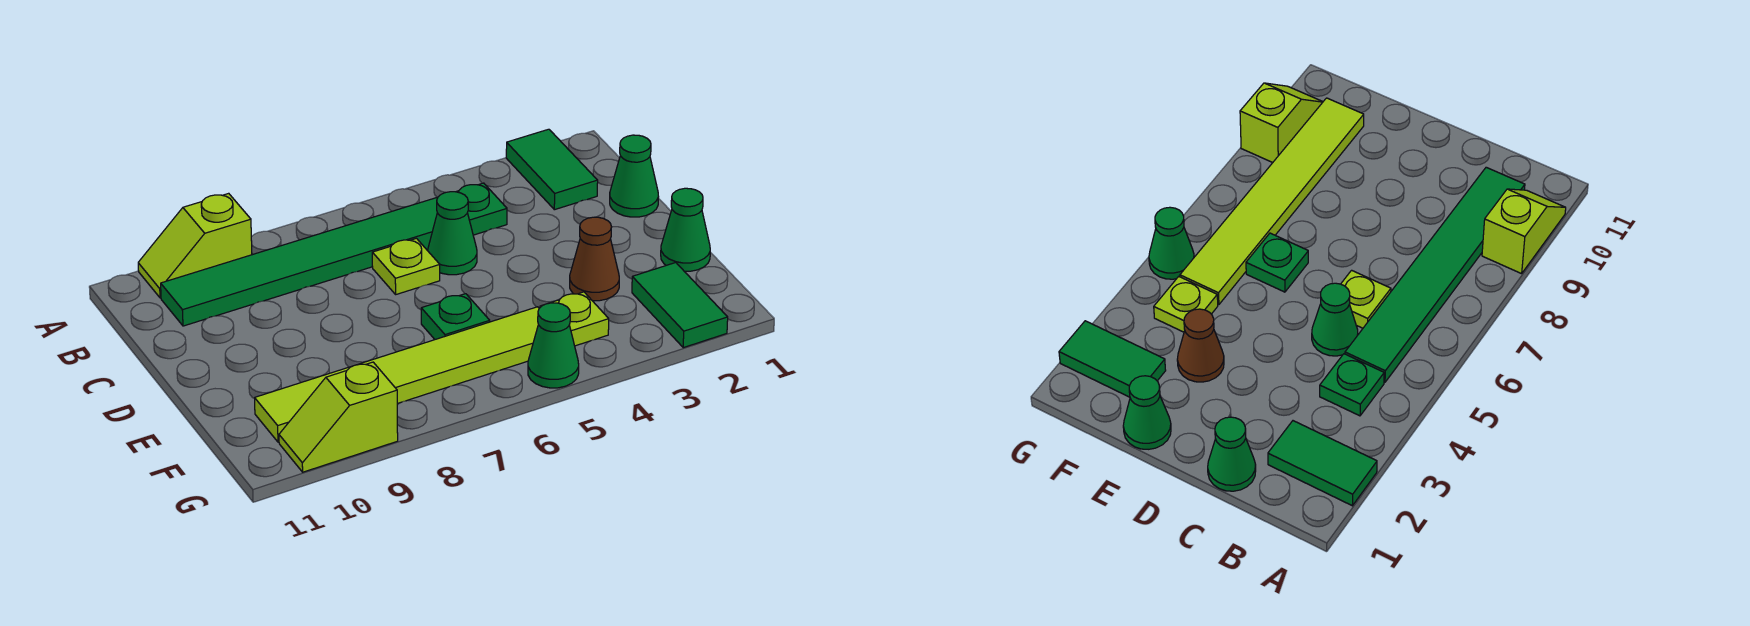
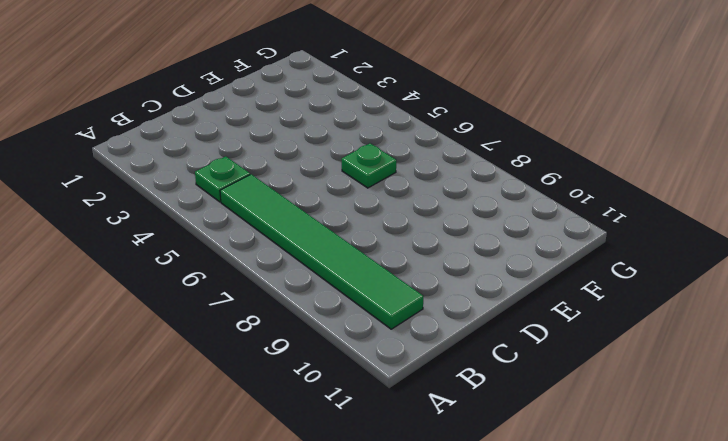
none -> green tile A2:B2 level 1
none -> lime slope A9:A10 level 1 top 9
none -> green cone C1 level 1

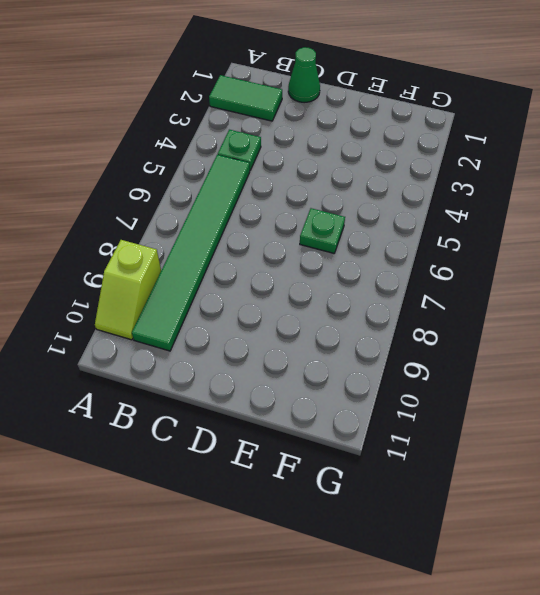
none -> green cone C5 level 1
none -> lime plate C6 level 1
none -> green cone E1 level 1

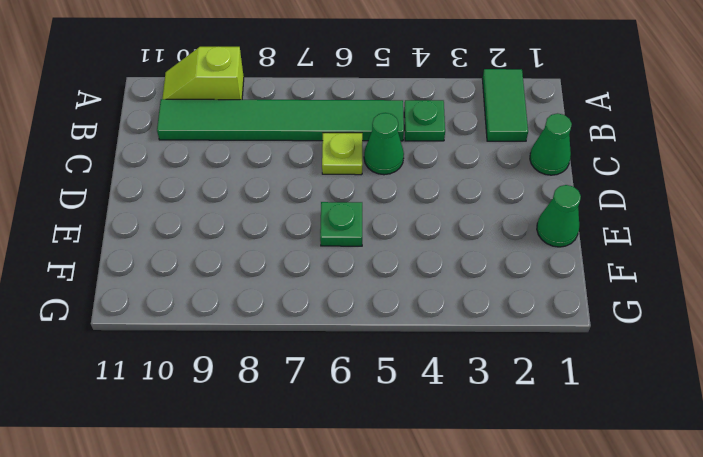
none -> brown cone E3 level 1
none -> green tile F2:G2 level 1
none -> lime plate F4 level 1

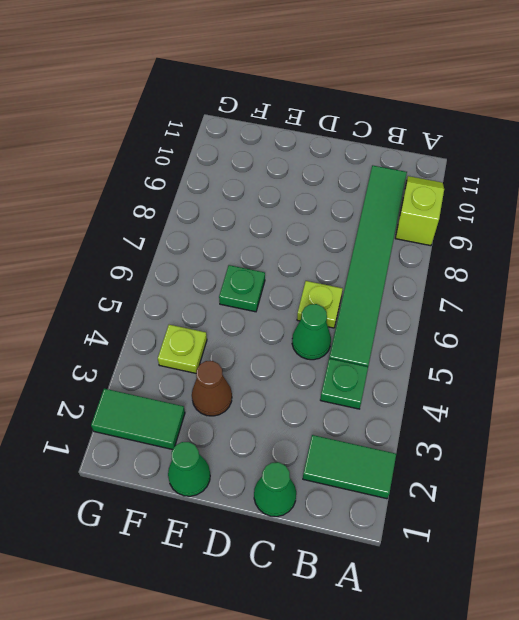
none -> lime tile F5:F10 level 1
none -> green cone G5 level 1
none -> lime slope G9:G10 level 1 top 9

